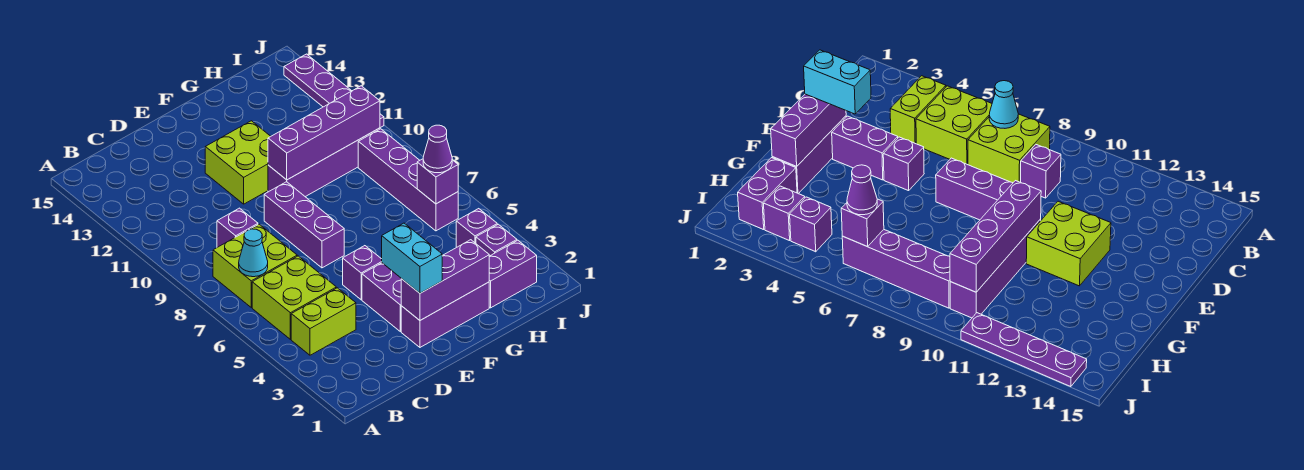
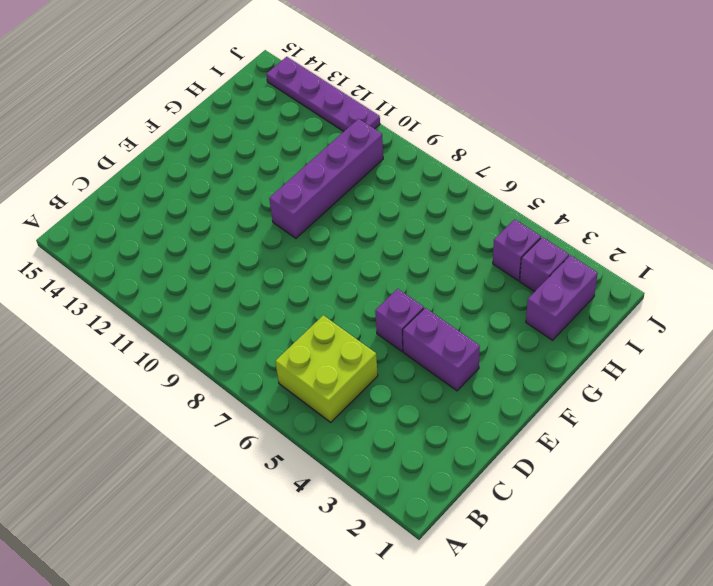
none -> lime brick B4:C4 level 1
none -> lime brick B7:C8 level 1
none -> purple brick C9 level 1

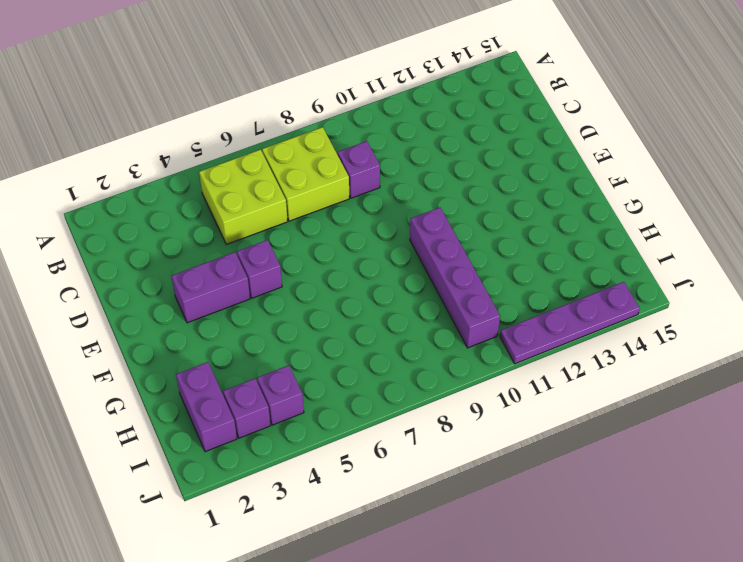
none -> lime brick B4:C4 level 1
none -> purple brick E2:G2 level 1
none -> purple brick E7:E9 level 1

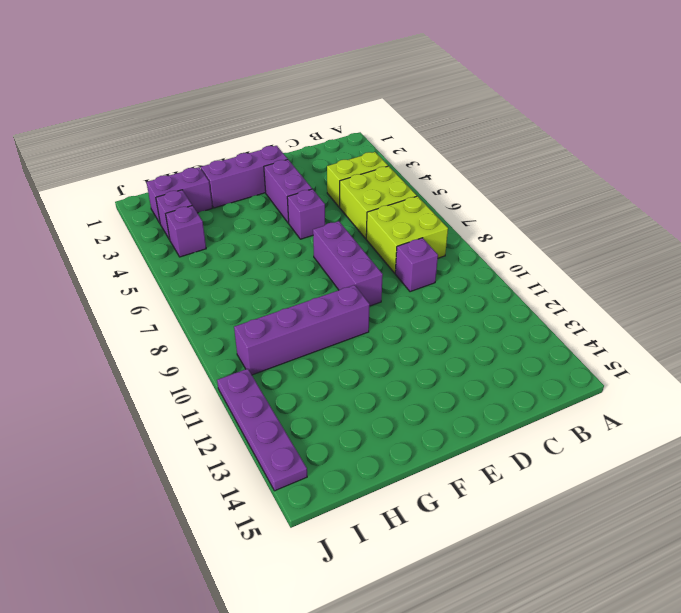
none -> lime brick E11:F12 level 1
none -> purple brick I6:I9 level 1
none -> cyan cone B7 level 2

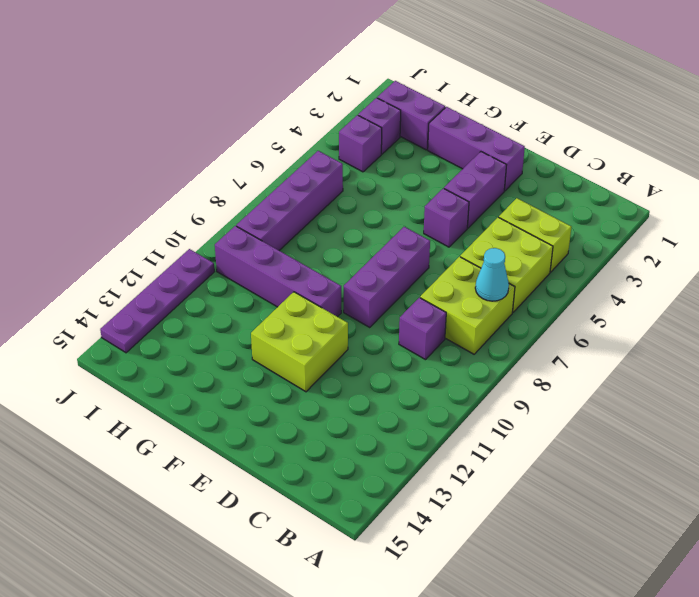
none -> purple brick E2:G2 level 2
none -> purple brick F10:I10 level 2
none -> purple brick I6 level 2

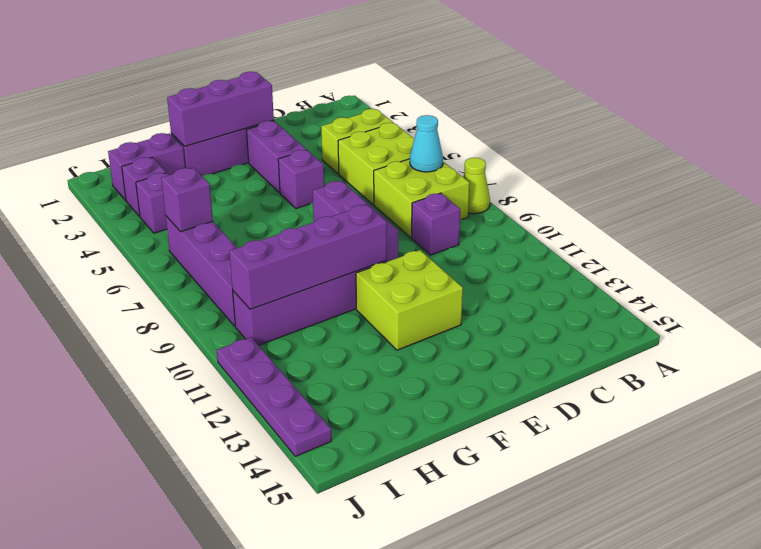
lime cone A8 level 1 -> none
none -> cyan brick E2:E3 level 3
none -> purple cone I6 level 3

